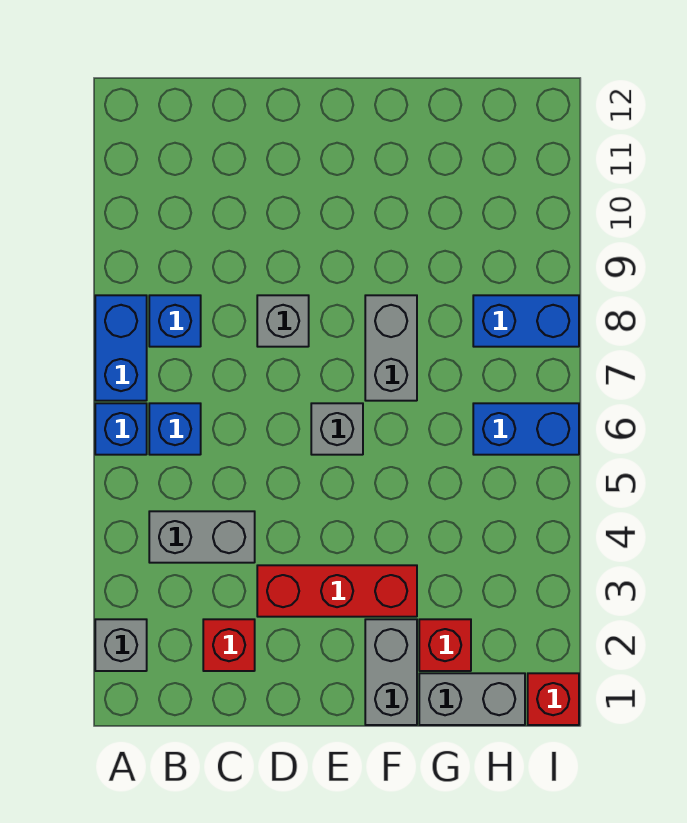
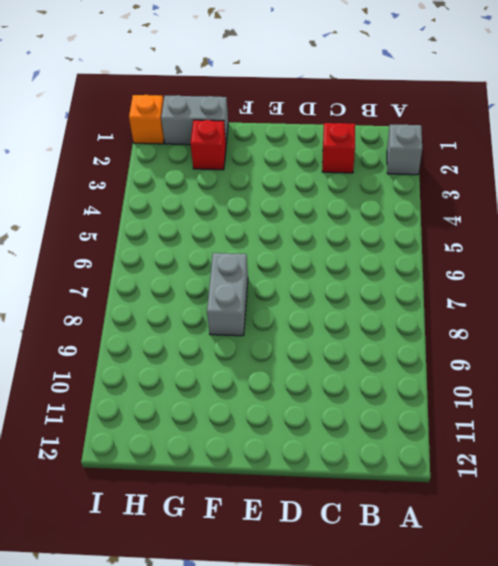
orange brick I1 level 1 -> red brick I1 level 1
none -> blue brick A6 level 1
none -> blue brick A7:A8 level 1
none -> grey brick B4:C4 level 1

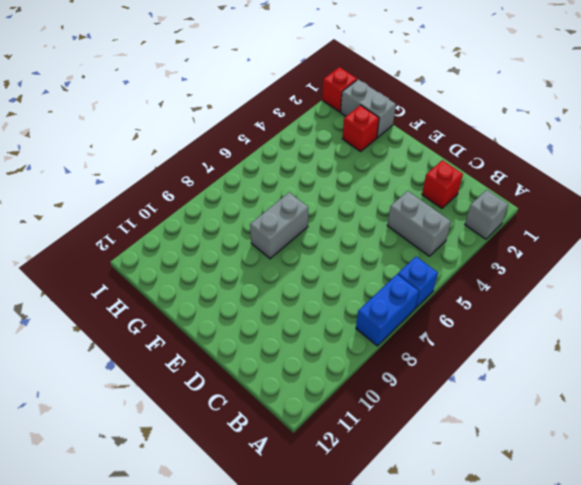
none -> blue brick B6 level 1
none -> blue brick B8 level 1
none -> red brick D3:F3 level 1

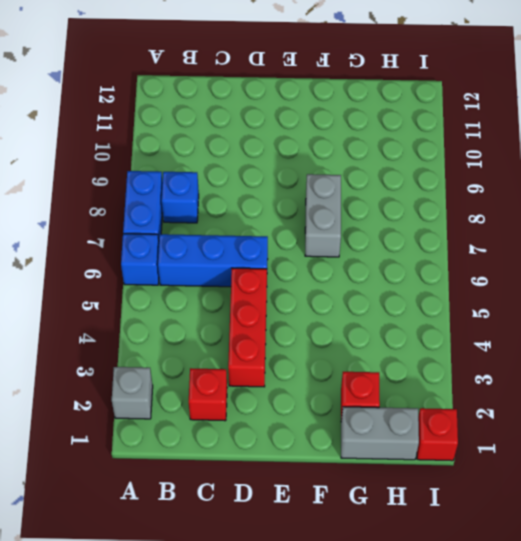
blue brick B6:D6 level 1 -> blue brick B6 level 1
red brick D3:D5 level 1 -> red brick D3:F3 level 1
none -> grey brick B4:C4 level 1
none -> grey brick D8 level 1
none -> grey brick E6 level 1

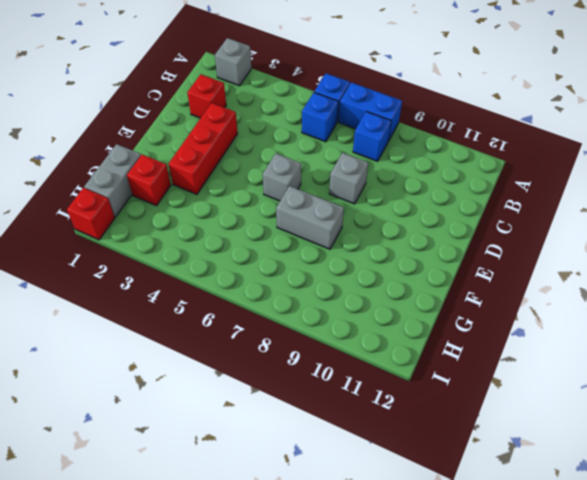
none -> grey brick B4:C4 level 1
none -> grey brick F1:F2 level 1
none -> blue brick H6:I6 level 1

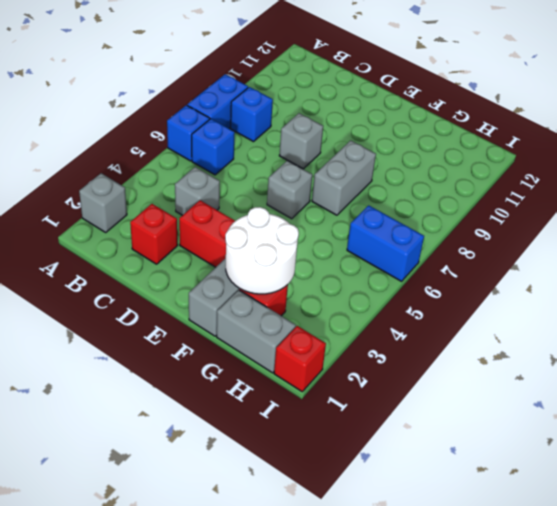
grey brick C4 level 1 -> grey brick B4:C4 level 1
white round brick F2:G3 level 2 -> none
none -> blue brick H8:I8 level 1

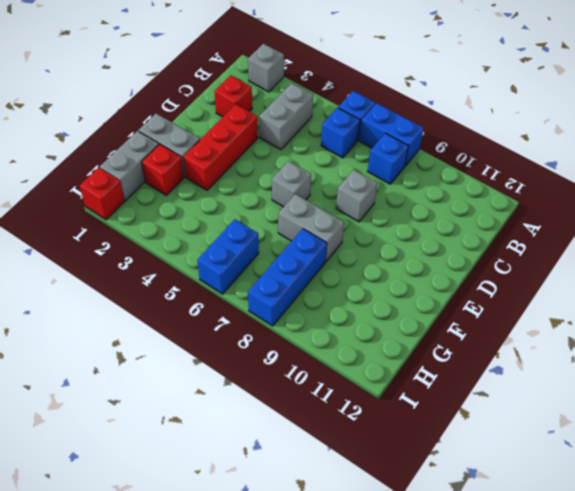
blue brick G8:I8 level 1 -> blue brick H8:I8 level 1

